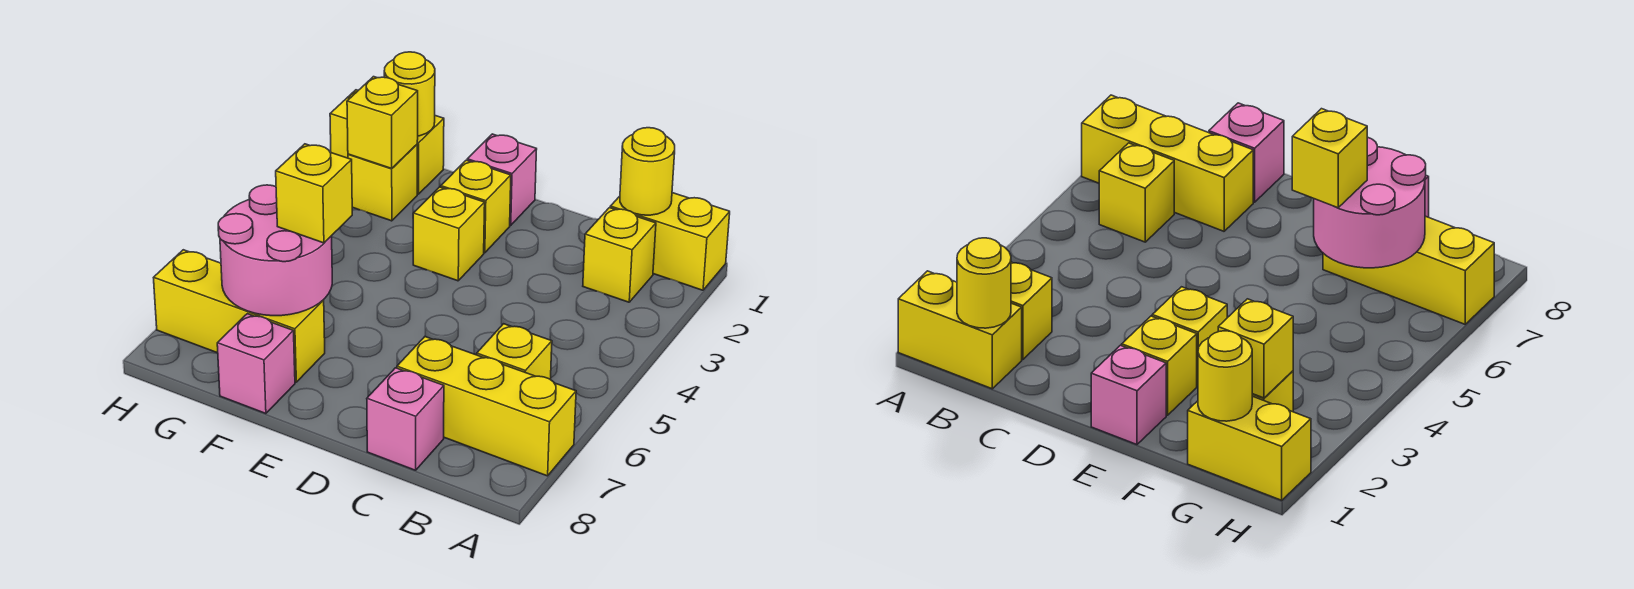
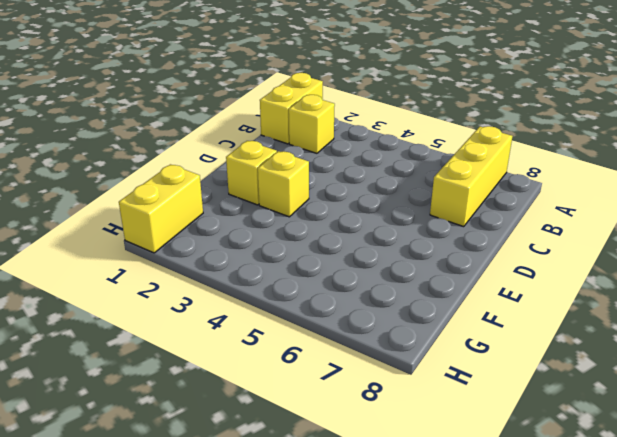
none -> yellow brick B6 level 1
none -> pink brick C8 level 1
none -> pink brick E1 level 1

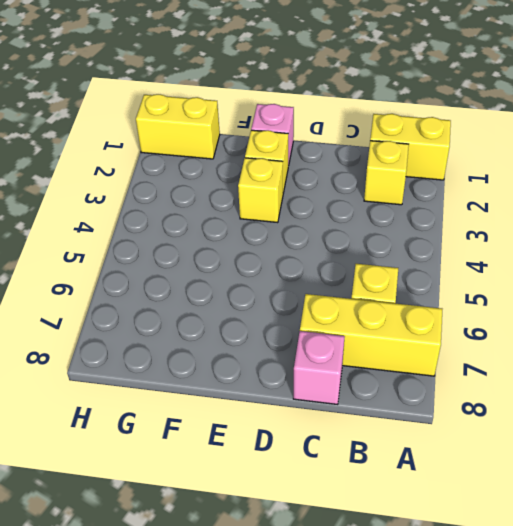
none -> yellow brick F7:H7 level 1
none -> pink brick F8 level 1
none -> yellow brick G2 level 1

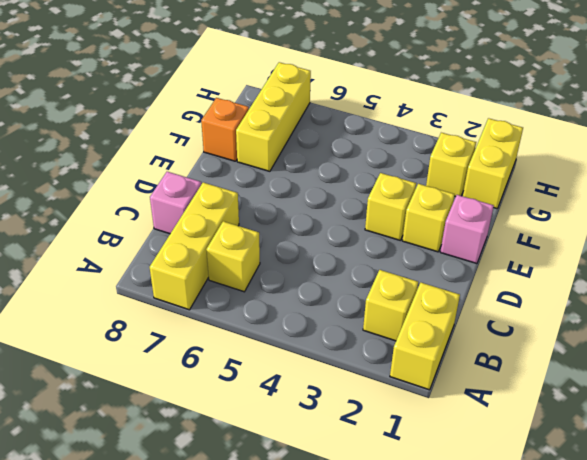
orange brick F8 level 1 -> pink brick F8 level 1
none -> yellow round brick B1 level 2
none -> pink round brick F6:G7 level 2
none -> yellow round brick G1 level 2

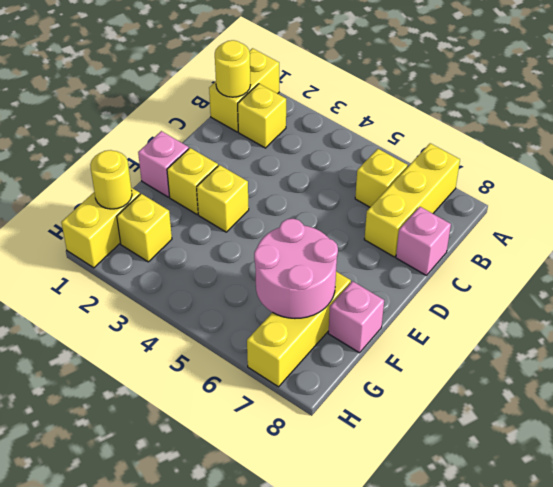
none -> yellow brick G2 level 2
none -> yellow brick F6 level 3

